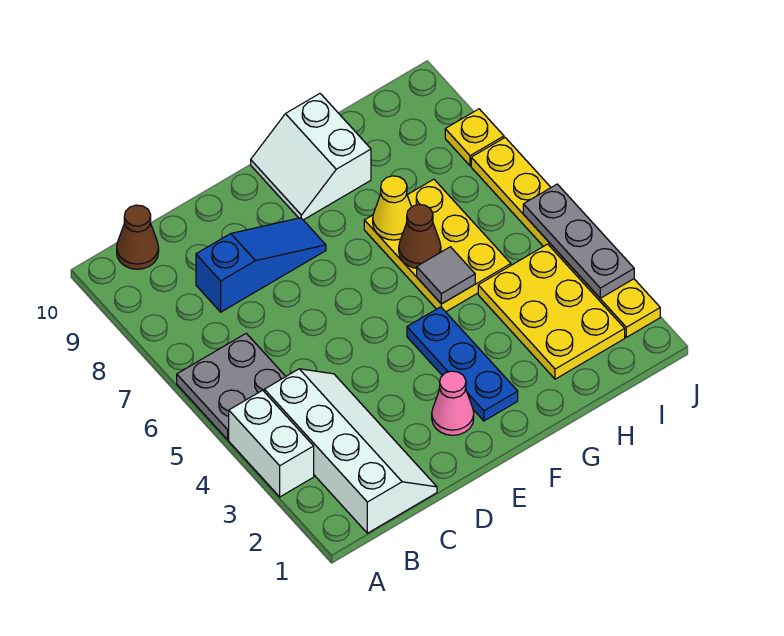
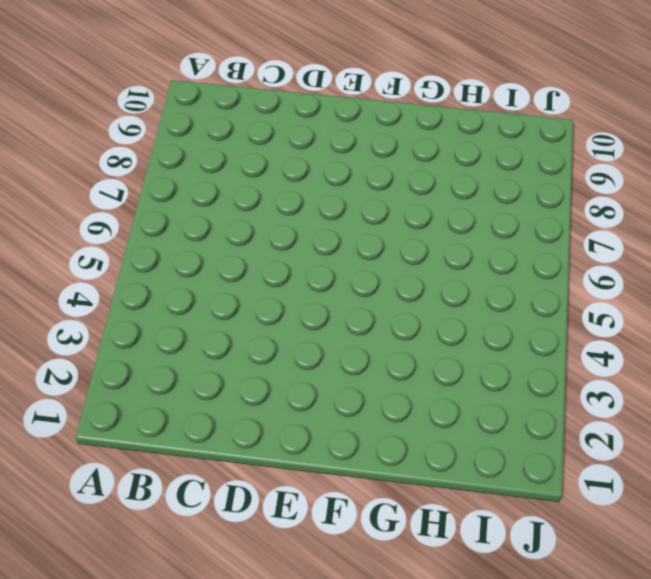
none -> white brick A3:A4 level 1
none -> grey plate A5:B6 level 1
none -> white slope B1:C4 level 1 top B

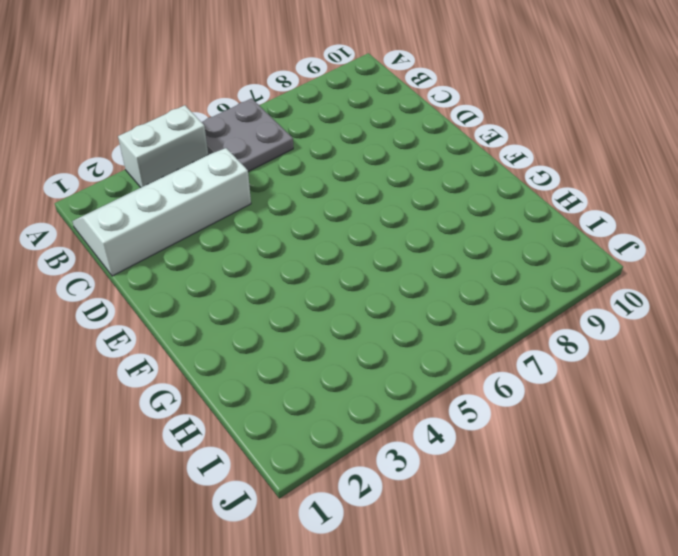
white slope B1:C4 level 1 top C -> white slope B1:C4 level 1 top B
none -> brown cone B10 level 1
none -> blue slope C8:E8 level 1 top C
none -> pink cone E2 level 1

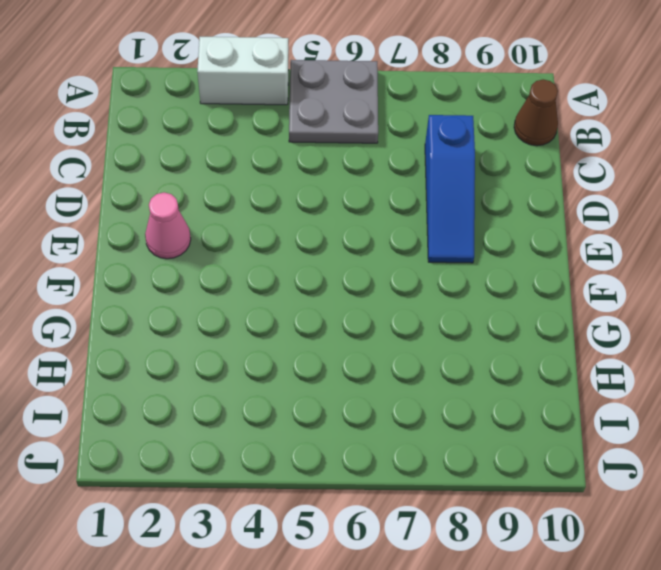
none -> white slope B1:C4 level 1 top B
none -> blue plate F2:F4 level 1
none -> white slope F9:G10 level 1 top G

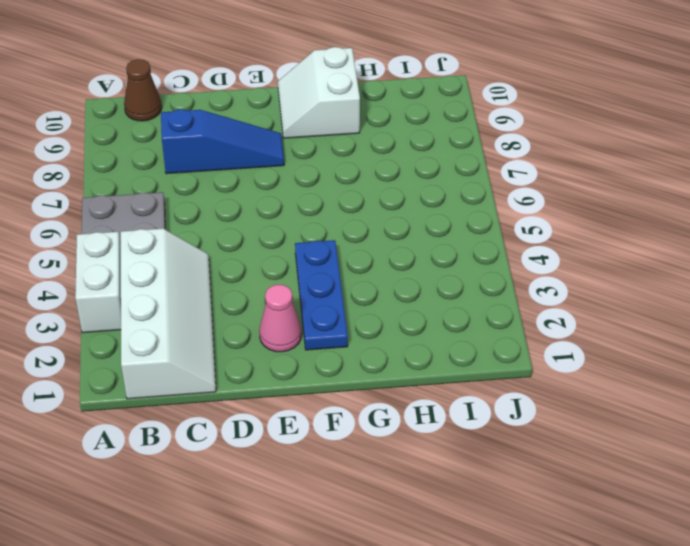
none -> yellow plate G5:H7 level 1
none -> yellow plate H2:I4 level 1
none -> yellow plate J2:J7 level 1

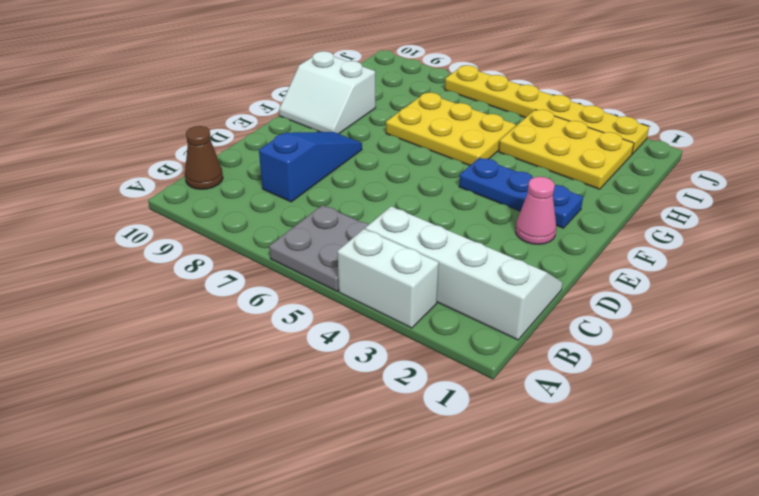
none -> yellow plate J8 level 1
none -> grey tile G5 level 2
none -> brown cone G6 level 2

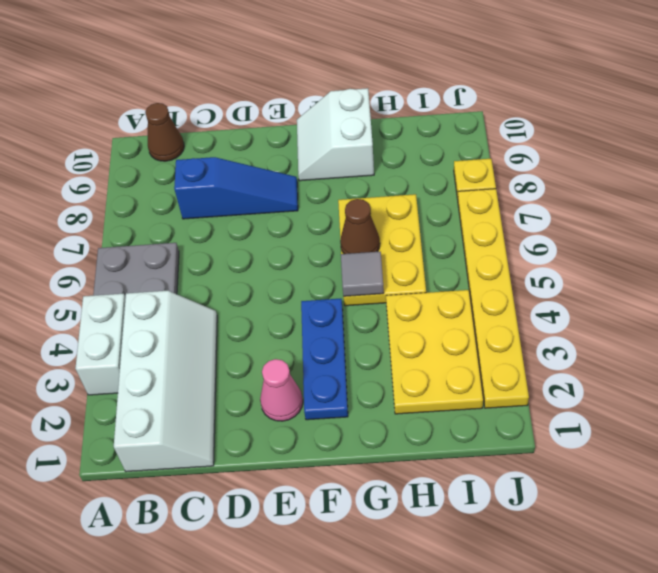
none -> yellow cone G7 level 2
none -> grey plate J3:J5 level 2

